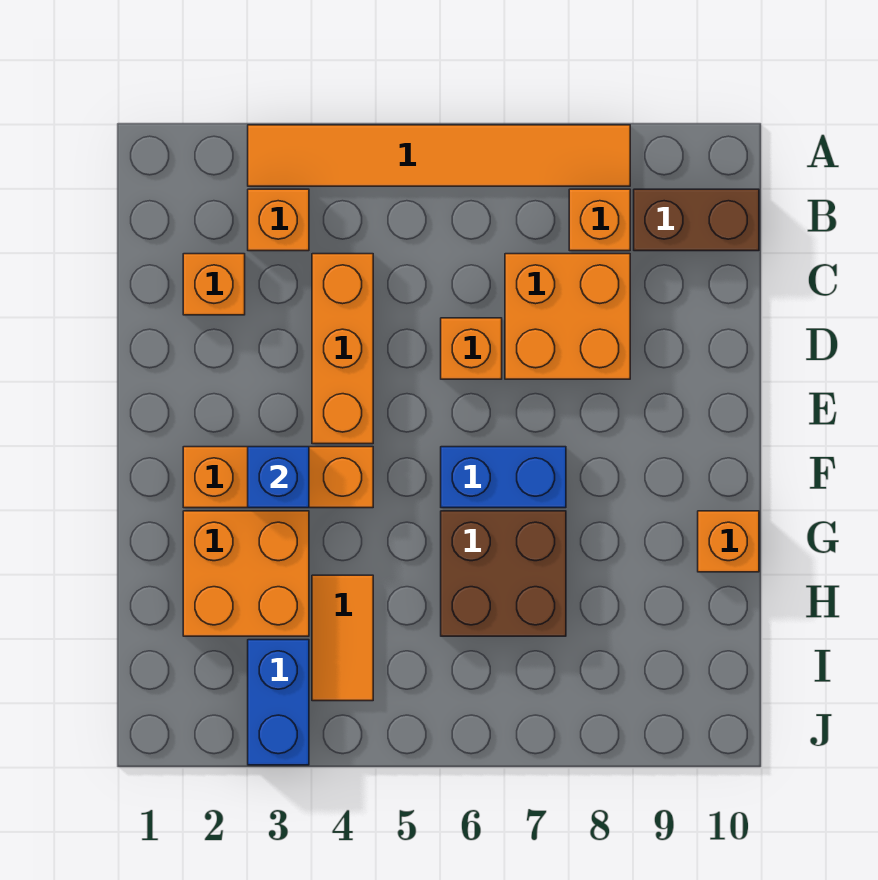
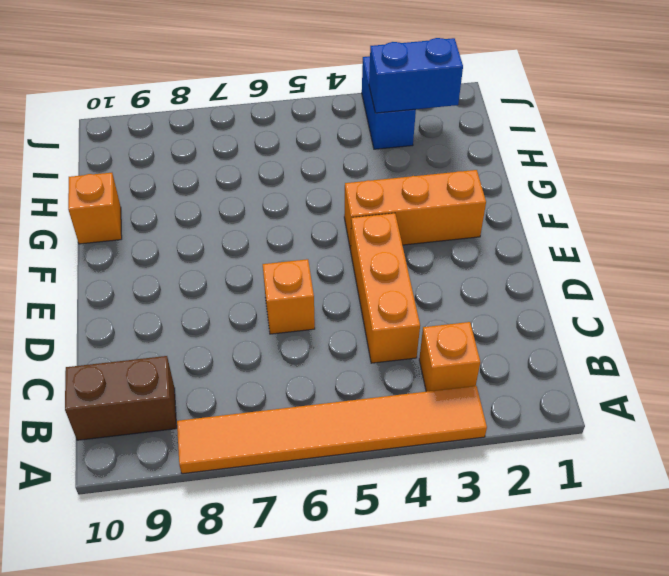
blue brick I2:I3 level 2 -> blue brick F6:F7 level 1
none -> orange brick B8 level 1
none -> orange brick C2 level 1
none -> orange brick C7:D8 level 1

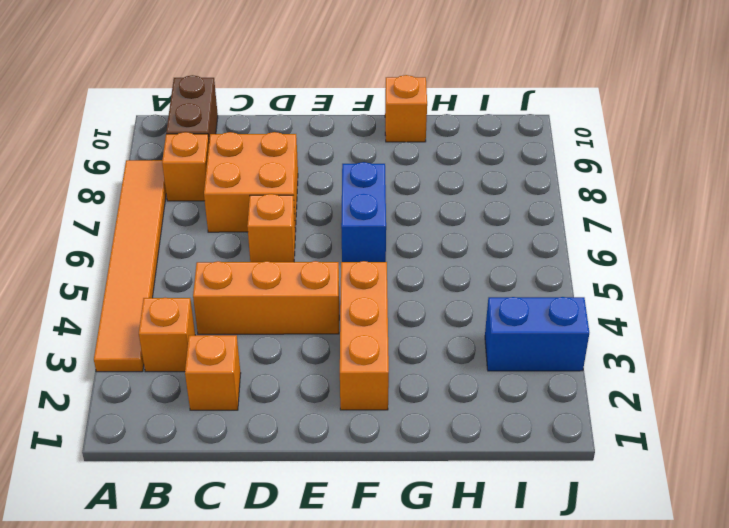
none -> orange brick G2:H3 level 1
none -> brown brick G6:H7 level 1
none -> orange tile H4:I4 level 1

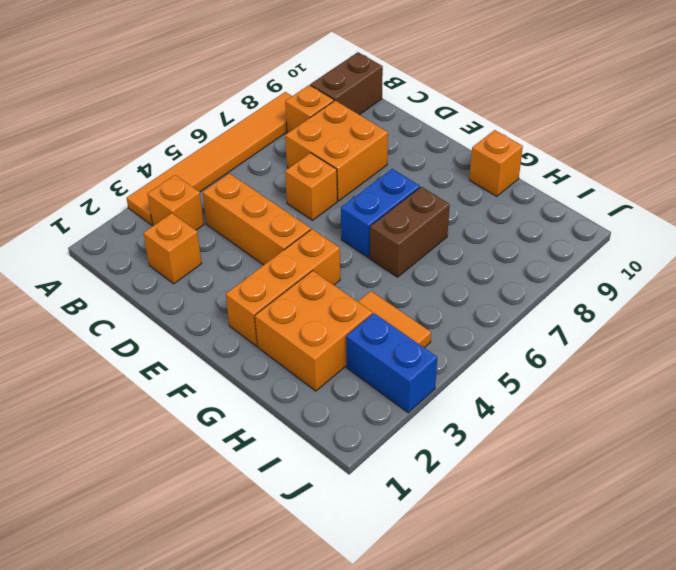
brown brick G6:G7 level 1 -> brown brick G6:H7 level 1
none -> blue brick F3 level 2

